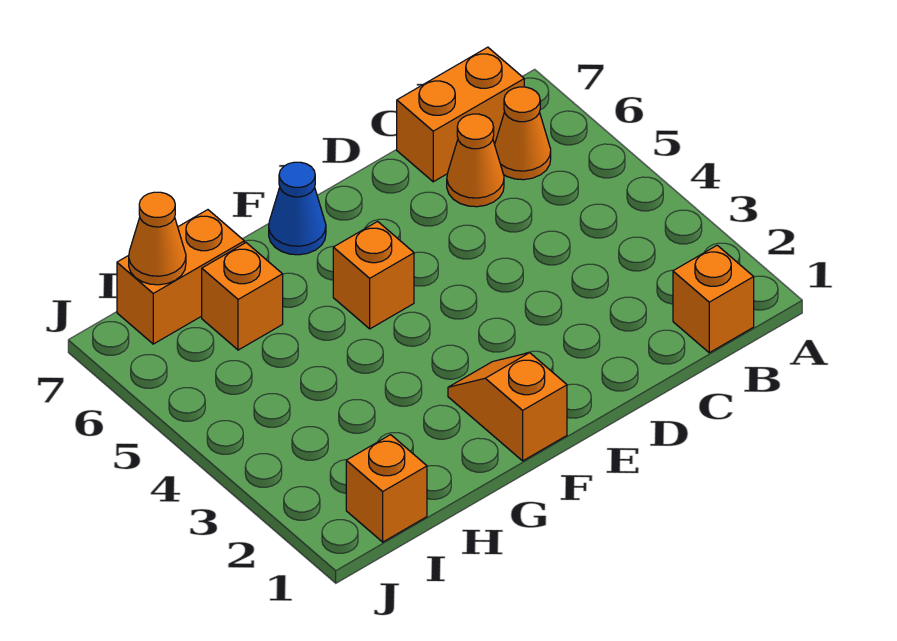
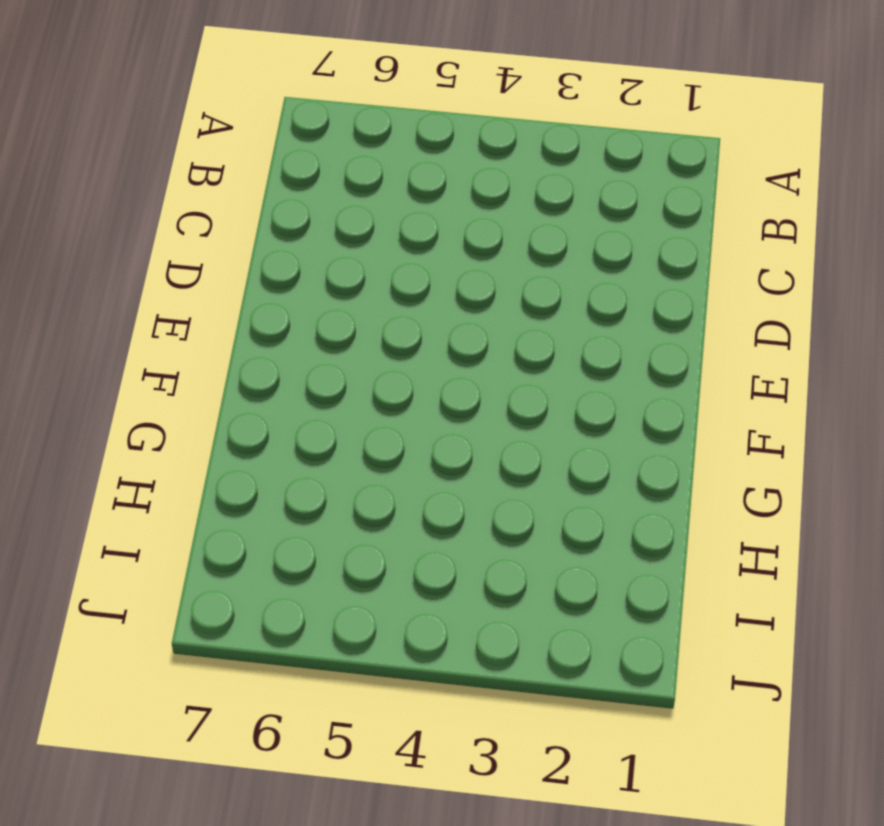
none -> orange brick B1 level 1
none -> orange cone B6 level 1

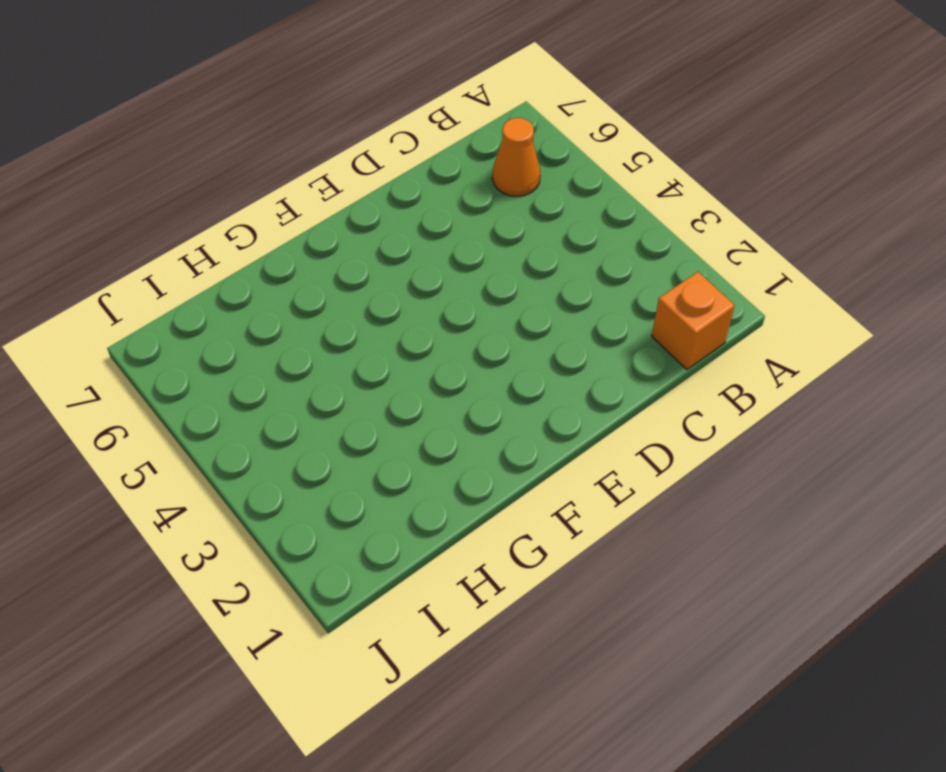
none -> orange brick B7:C7 level 1
none -> orange cone C6 level 1

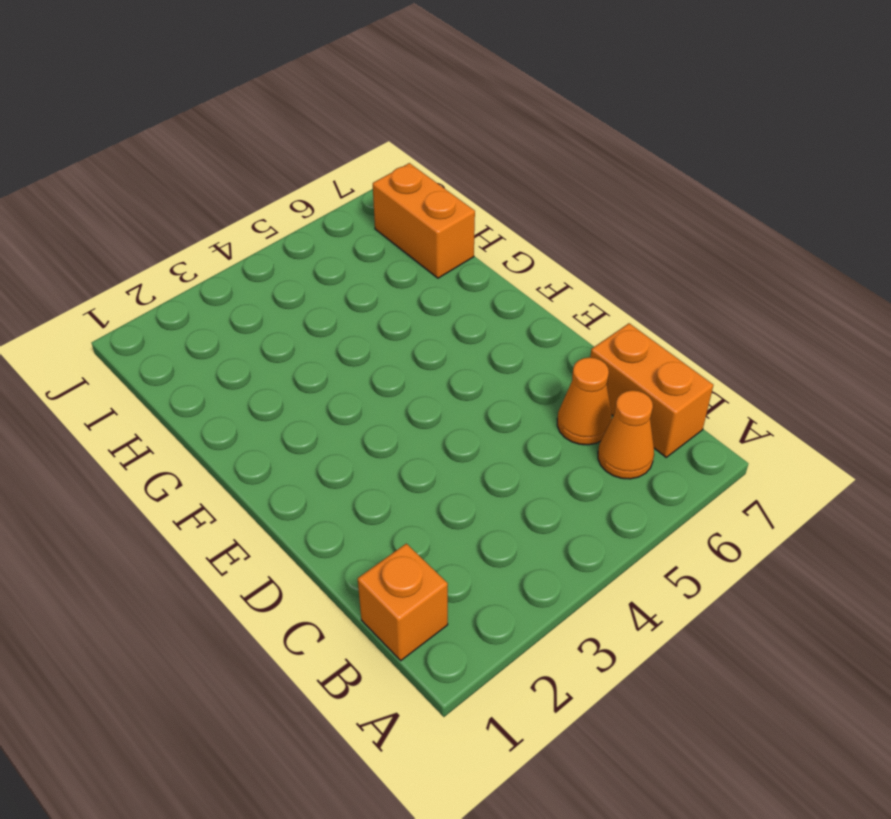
none -> orange slope F1:F2 level 1 top 1
none -> orange brick F5 level 1

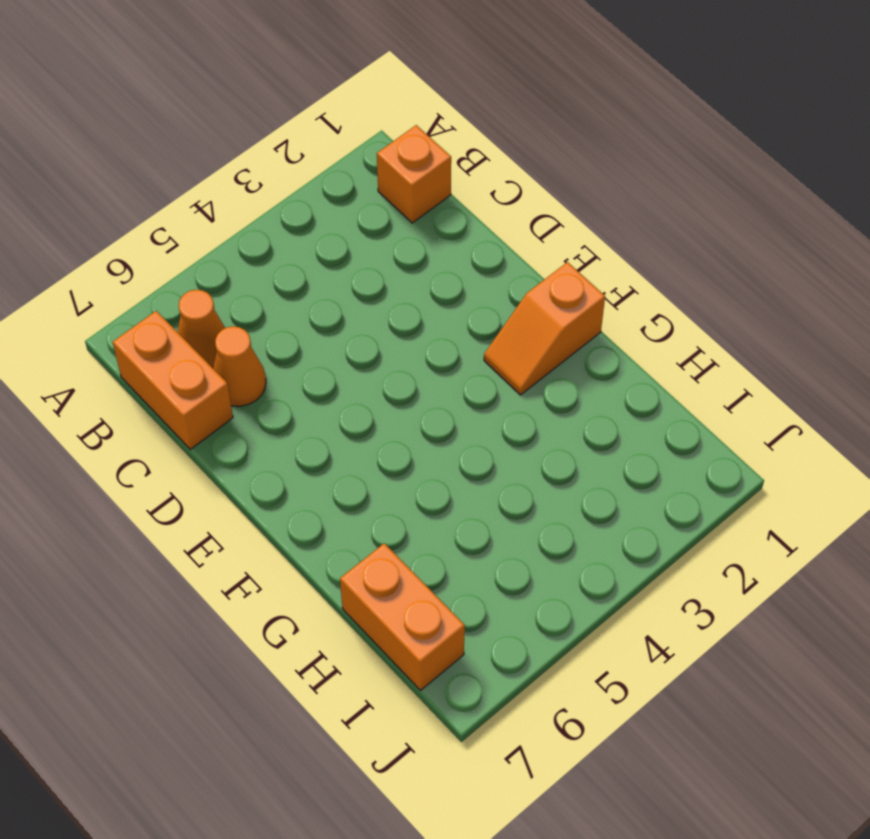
none -> orange brick F5 level 1
none -> blue cone F7 level 1

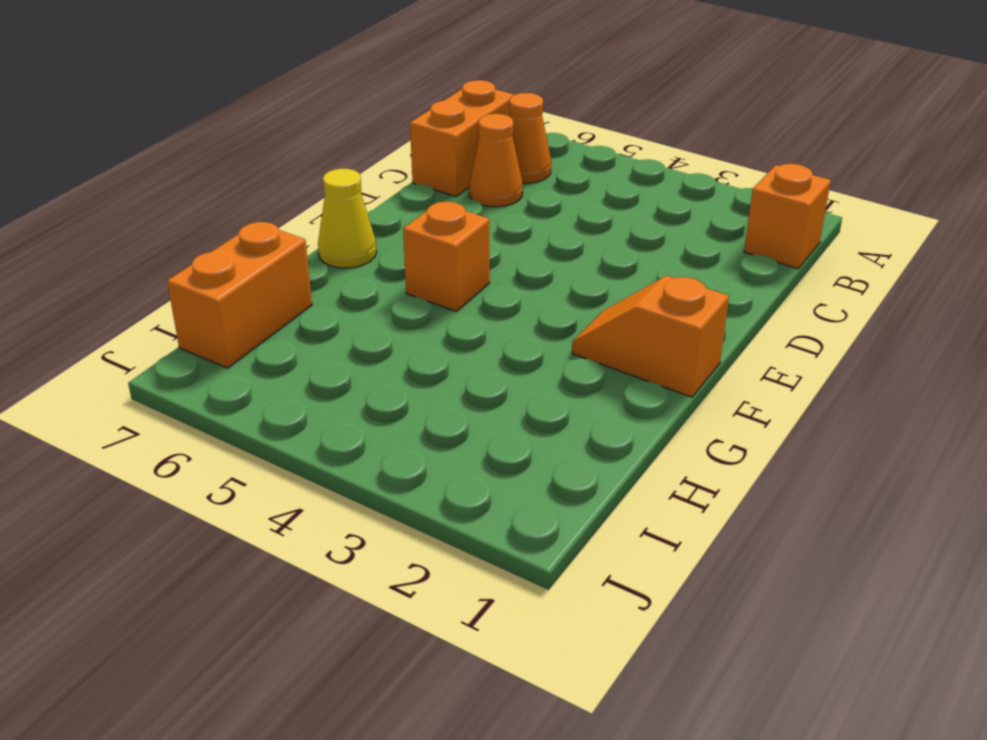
yellow cone F7 level 1 -> blue cone F7 level 1
none -> orange brick H6 level 1
none -> orange brick I1 level 1

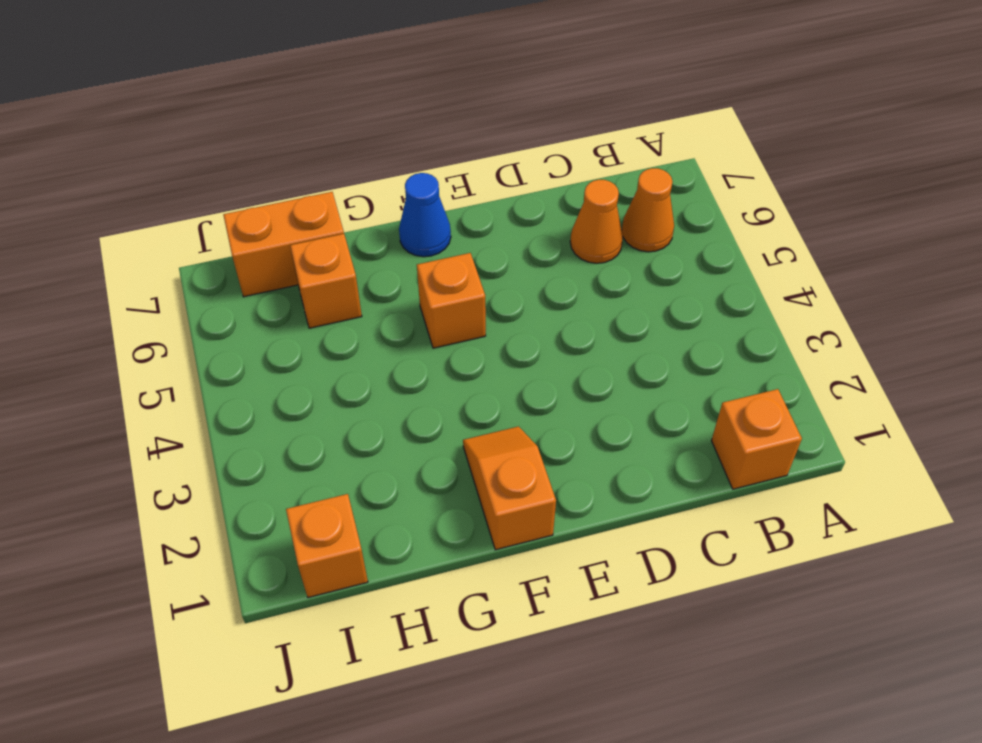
none -> orange brick B7:C7 level 1
none -> orange cone I7 level 2

